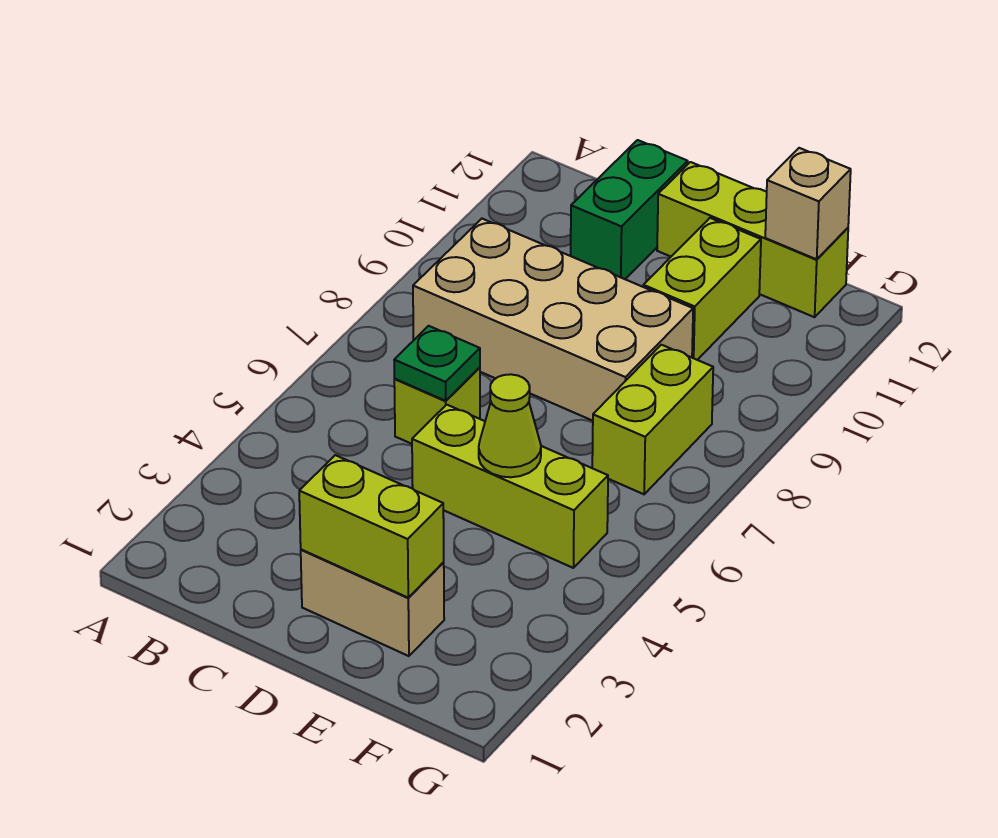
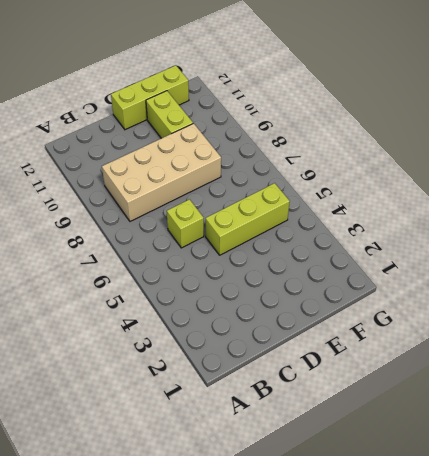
none -> green brick C11:C12 level 1
none -> tan brick D2:E2 level 1
none -> lime brick F7:F8 level 1

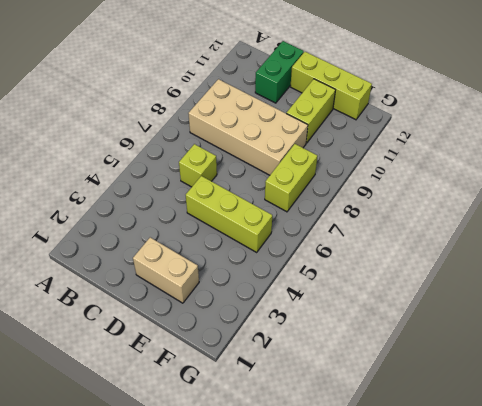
none -> green plate C6 level 2
none -> lime brick D2:E2 level 2
none -> lime cone E5 level 2

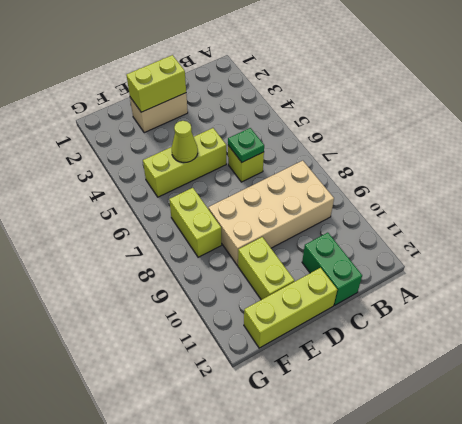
none -> tan brick F12 level 2

